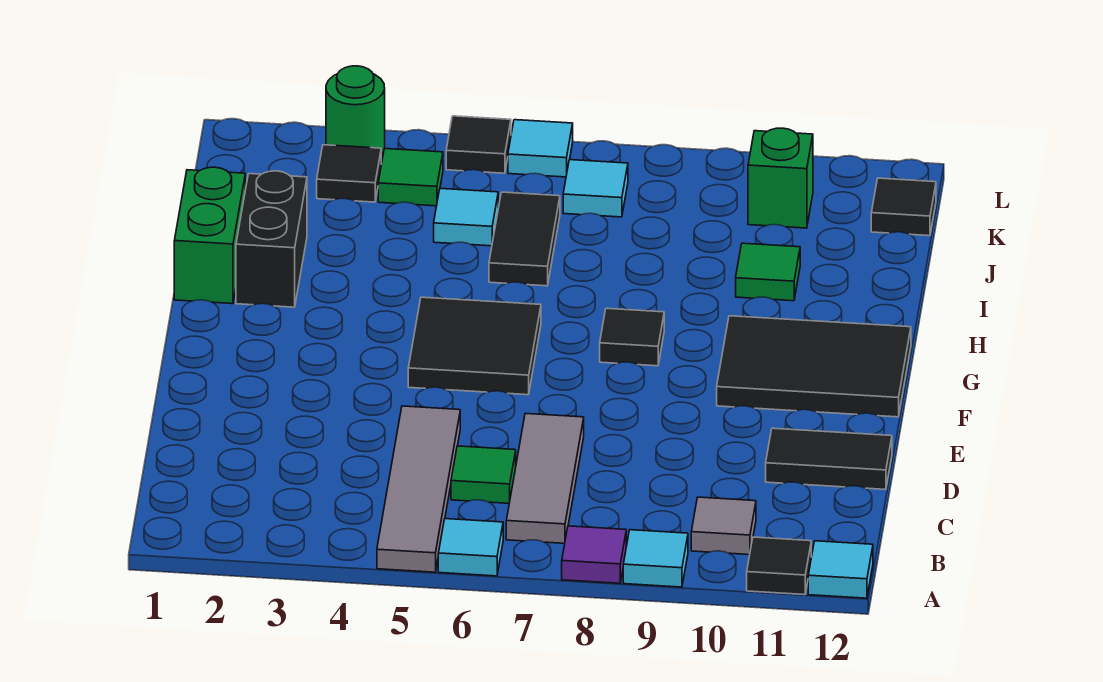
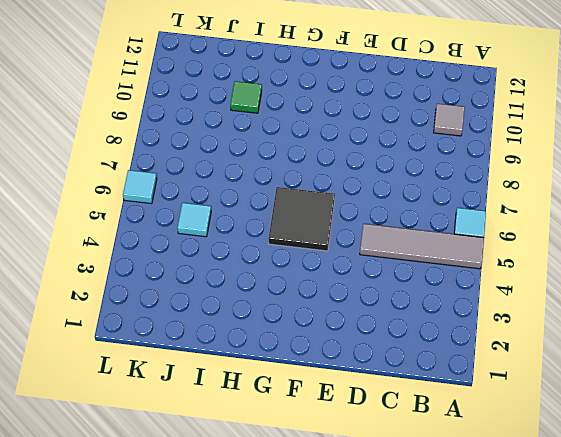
none -> purple tile A8 level 1
none -> cyan tile A9 level 1
none -> black tile A11 level 1

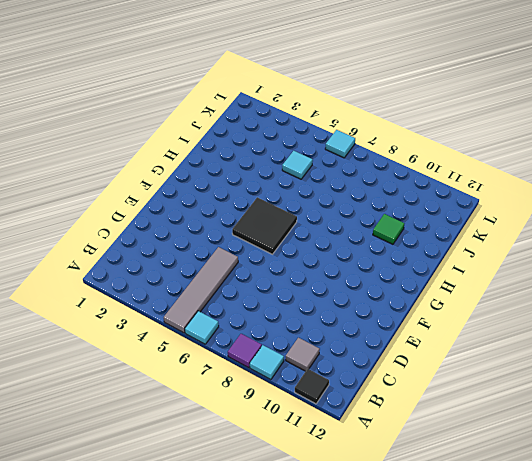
none -> cyan tile A12 level 1
none -> grey tile B7:D7 level 1
none -> green tile C6 level 1

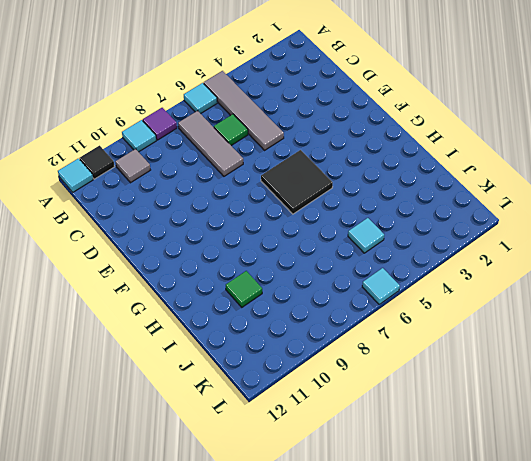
none -> black tile D11:D12 level 1
none -> black tile F10:G12 level 1
none -> black tile G8 level 1

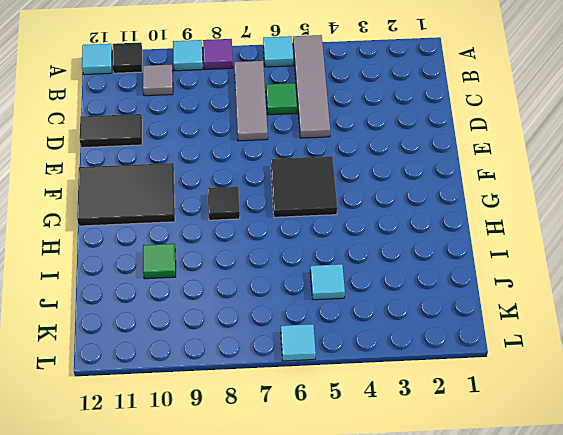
none -> green brick H1:I1 level 1
none -> black brick H2:I2 level 1
none -> black tile I6:J6 level 1

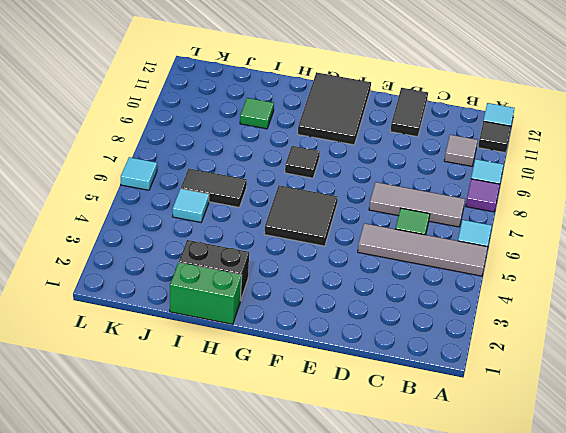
none -> black tile K3 level 1
none -> green tile K4 level 1
none -> cyan tile K7 level 1

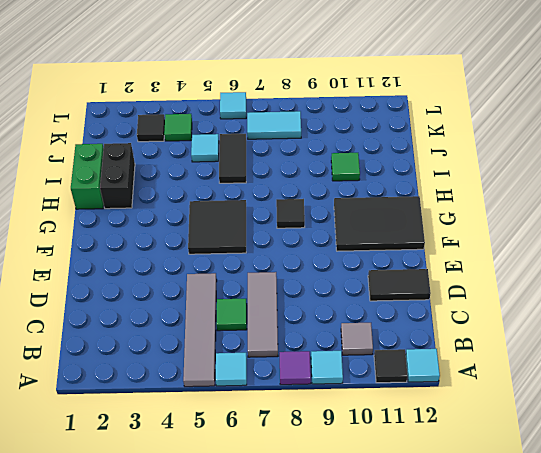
cyan tile K7:K8 level 1 -> cyan tile K7 level 1
none -> green brick K10 level 1
none -> black tile K12 level 1
none -> green round brick L3 level 1

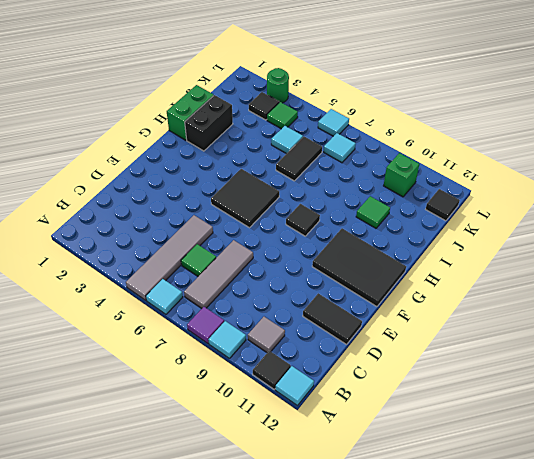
none -> black tile L5 level 1

